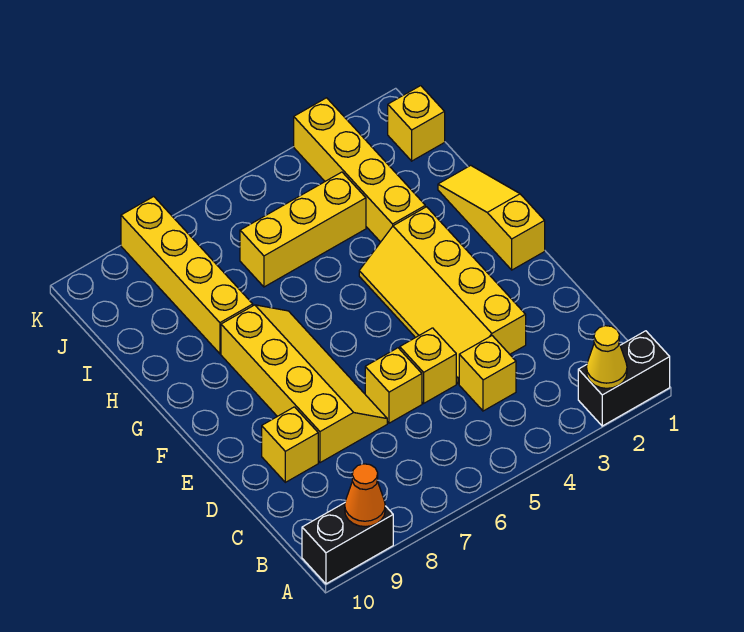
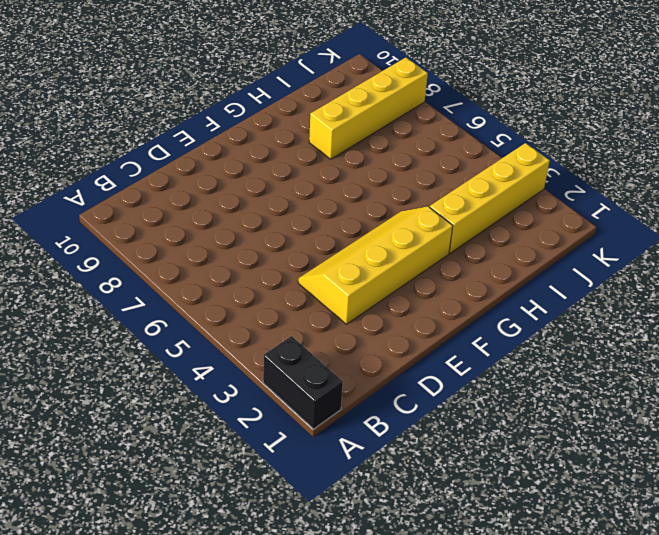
none -> black brick A9:A10 level 1
none -> yellow brick C4 level 1
none -> yellow brick D5 level 1

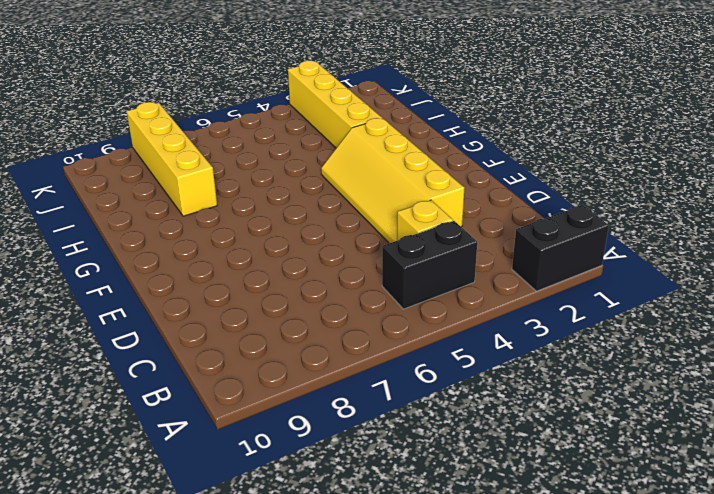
black brick B4:B5 level 1 -> black brick A9:A10 level 1
none -> yellow brick D5 level 1
none -> yellow brick D6 level 1
none -> yellow slope D7:G8 level 1 top 8

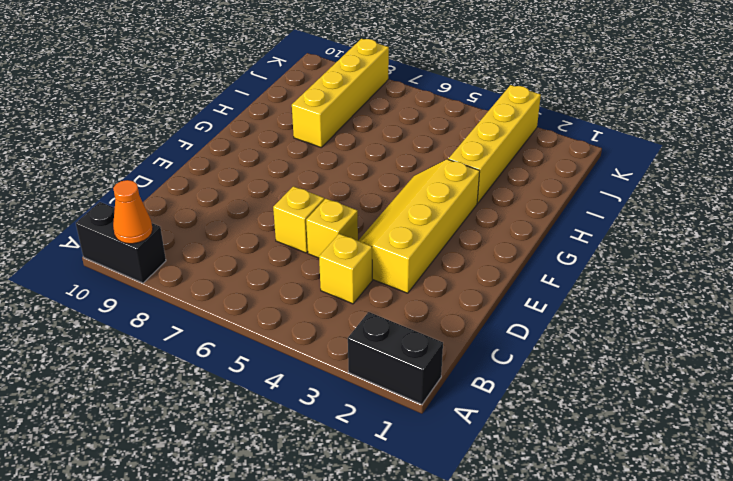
none -> yellow slope D7:G8 level 1 top 8
none -> yellow brick D9 level 1
none -> yellow slope F1:H1 level 1 top F

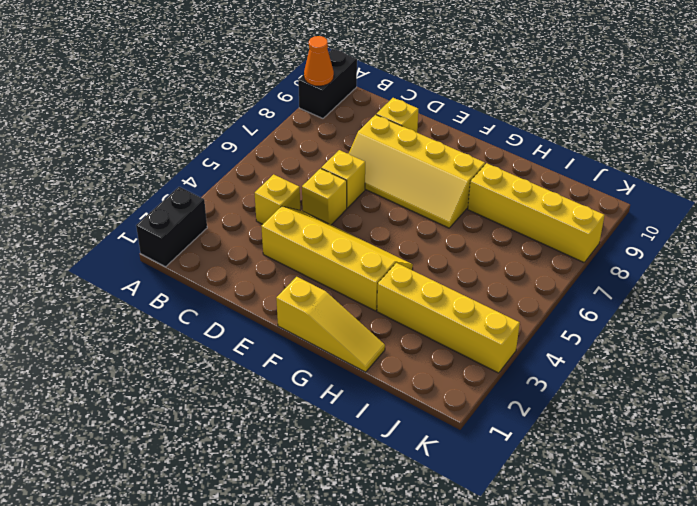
none -> yellow brick I4:I6 level 1
none -> yellow brick J1 level 1
none -> yellow cone A2 level 2

